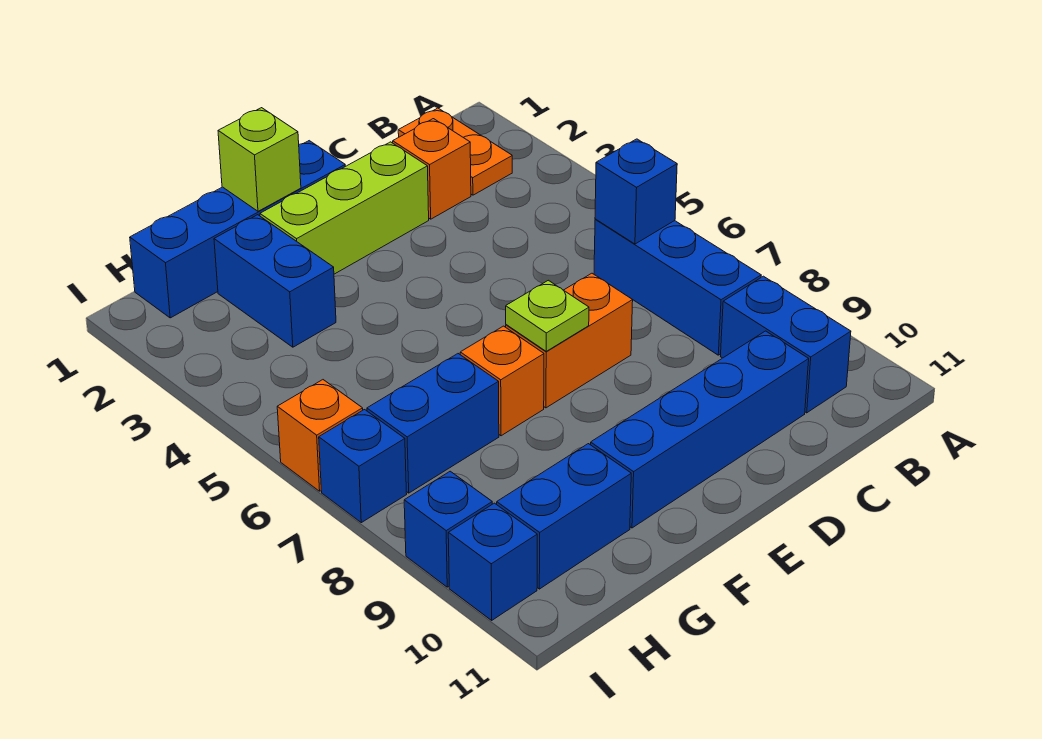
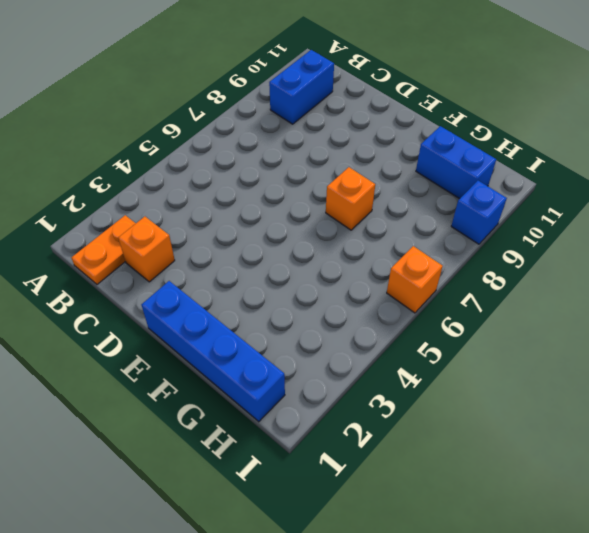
none -> blue brick B6:B8 level 1
none -> blue brick C10:F10 level 1
none -> lime brick D2:F2 level 1

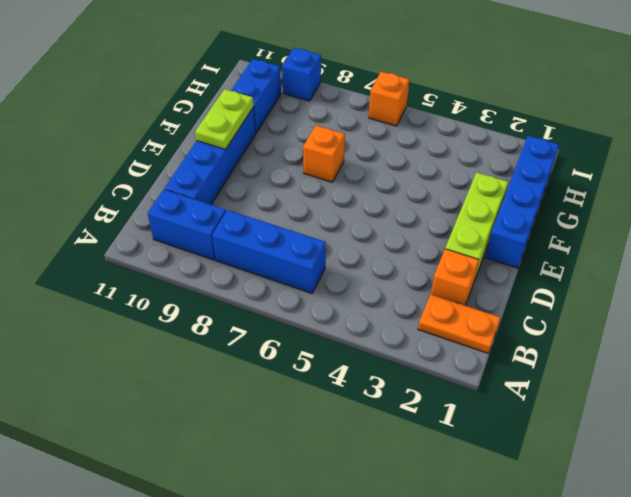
lime plate E10:F10 level 2 -> none
none -> orange brick D7:E7 level 1
none -> blue brick G2:G3 level 1
none -> blue brick G7:H7 level 1

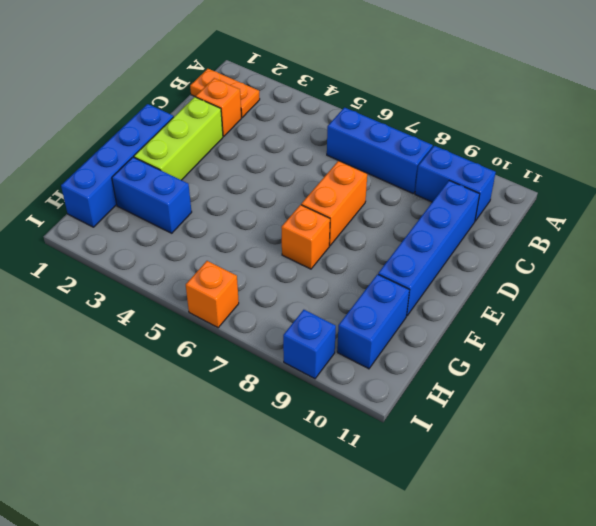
none -> blue brick G7:H7 level 1
none -> blue brick I7 level 1
none -> blue brick I10 level 1

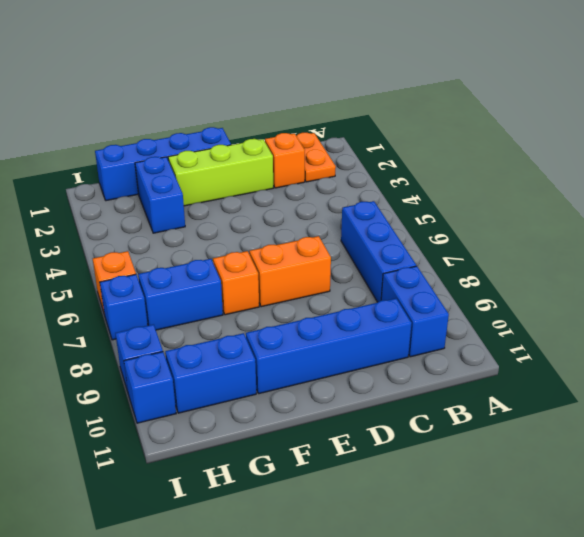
none -> blue brick B6 level 2
none -> lime plate E7 level 2
none -> lime brick F1 level 2

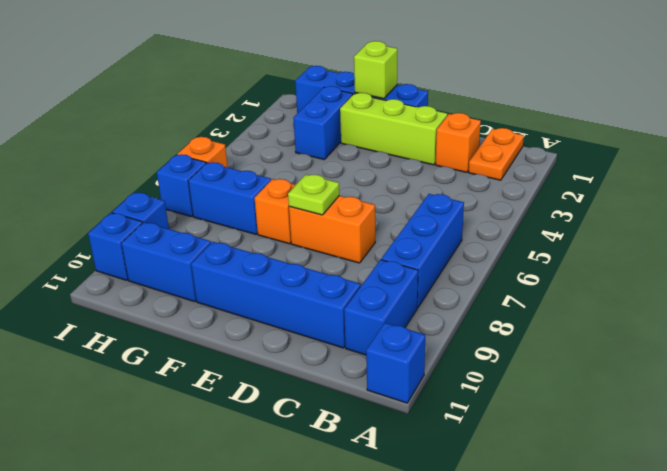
blue brick A11 level 1 -> blue brick B6 level 2

